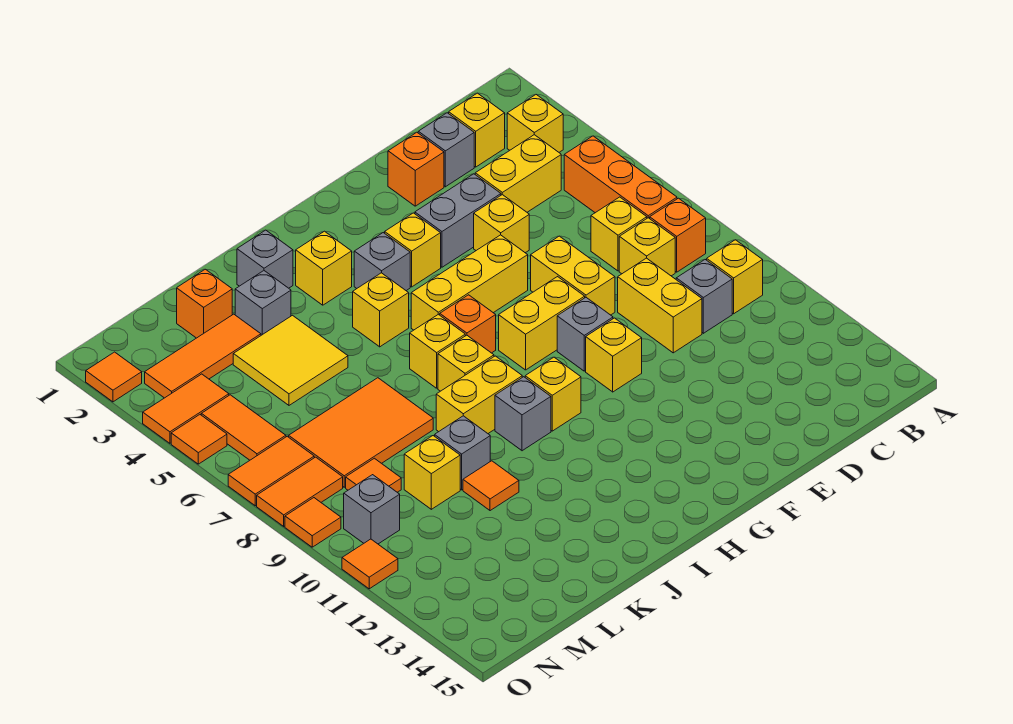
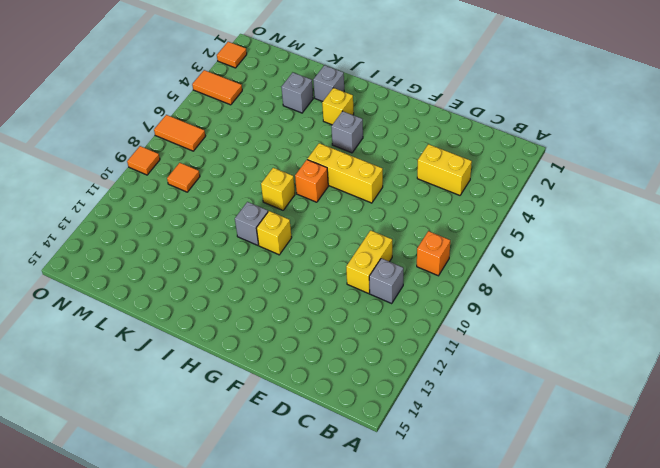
none -> yellow brick B3 level 1
none -> orange brick B5:B7 level 1
none -> yellow brick B10 level 1
none -> yellow brick C2 level 1

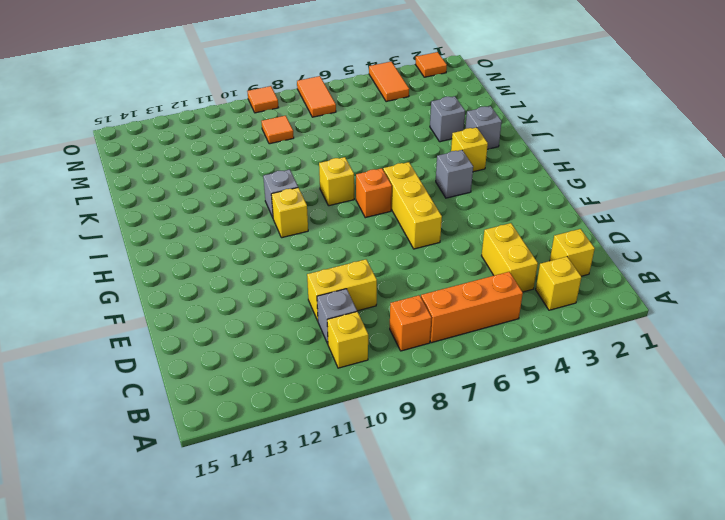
none -> yellow brick C7 level 1
none -> yellow brick C8 level 1
none -> grey brick D2 level 1
none -> orange brick E2 level 1

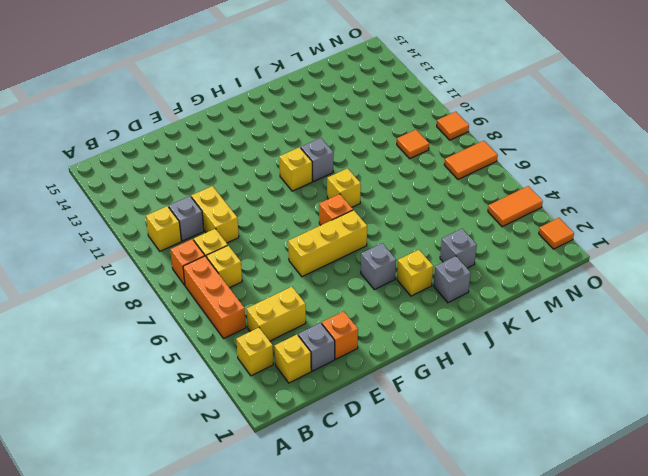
none -> grey brick E4:F4 level 1
none -> yellow brick E5 level 1
none -> yellow brick E7:E8 level 1
none -> yellow brick F8:G8 level 1

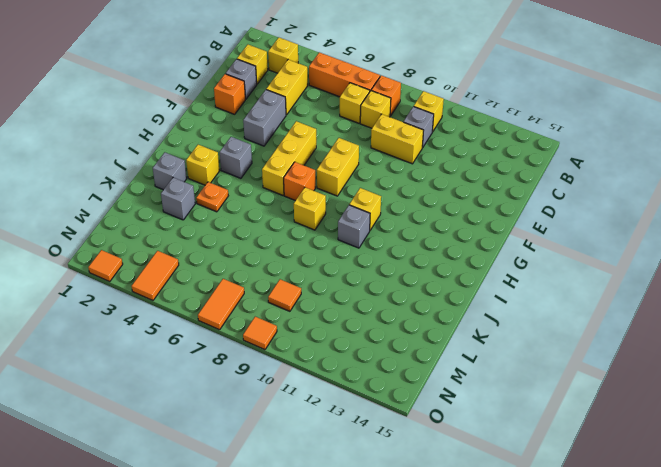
orange plate J4 level 1 -> none
none -> yellow brick E5 level 1
none -> yellow brick E7:E8 level 1
none -> grey brick F9 level 1
none -> yellow brick F10 level 1

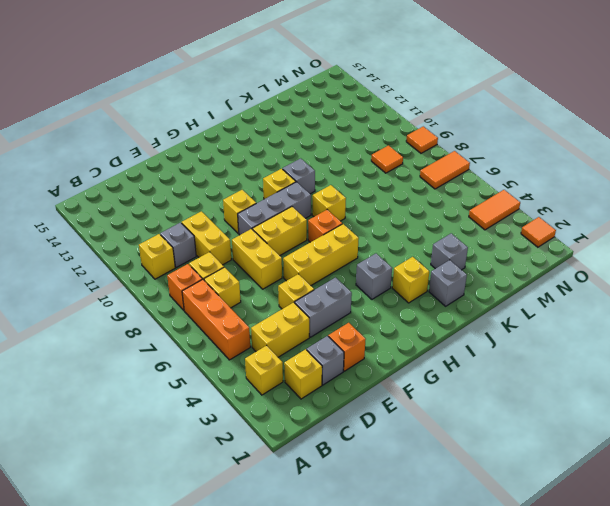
grey brick F9:H9 level 1 -> grey brick F9 level 1
none -> yellow brick G4 level 1
none -> yellow brick I5 level 1
none -> yellow brick I7 level 1
none -> yellow brick I9:J9 level 1

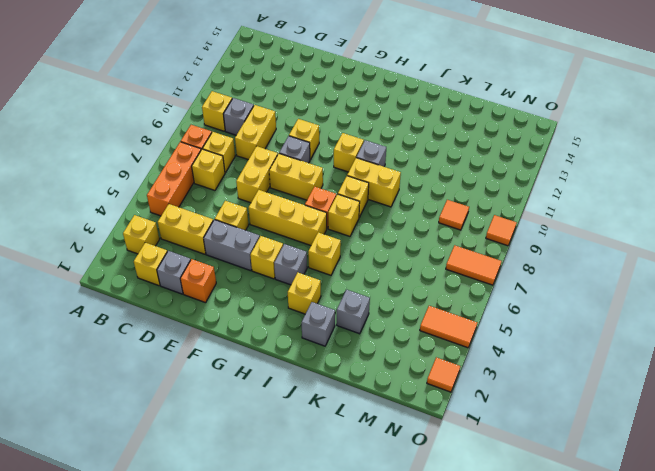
none -> yellow tile K4:L5 level 1
none -> orange tile K7:M8 level 1
none -> grey brick K10 level 1
none -> orange tile K11 level 1

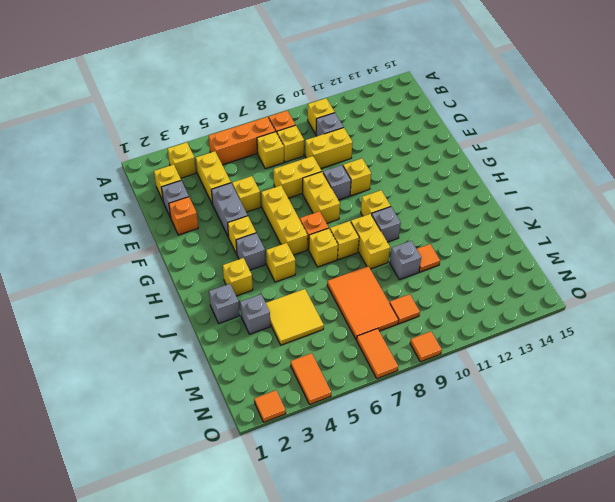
none -> orange brick L2 level 1
none -> orange tile L3:N3 level 1
none -> yellow brick L10 level 1
none -> orange tile N5:N6 level 1

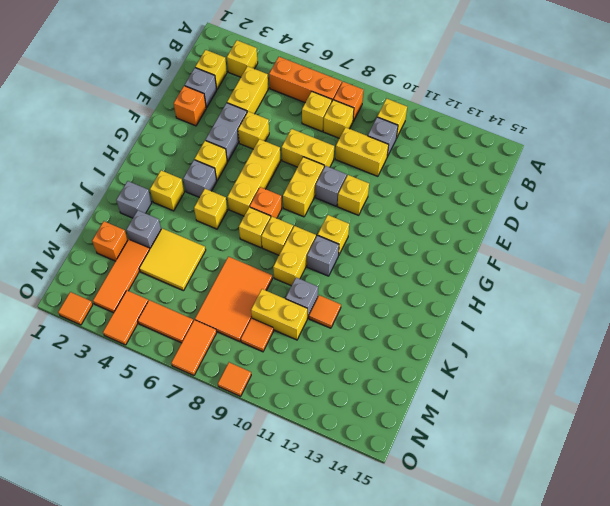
yellow brick L9:L10 level 1 -> yellow brick L10 level 1
none -> orange tile N8:O8 level 1
none -> grey brick N10 level 1
none -> orange tile O5 level 1
none -> orange tile O11 level 1

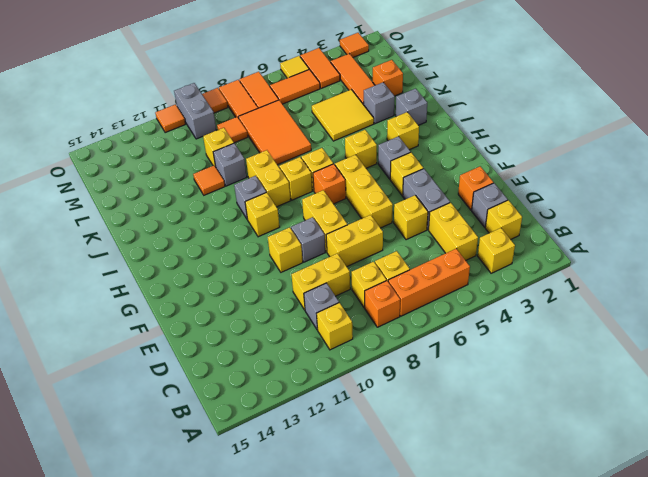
grey brick N10:O10 level 1 -> grey brick N10 level 1
yellow tile O5 level 1 -> orange tile O5 level 1

